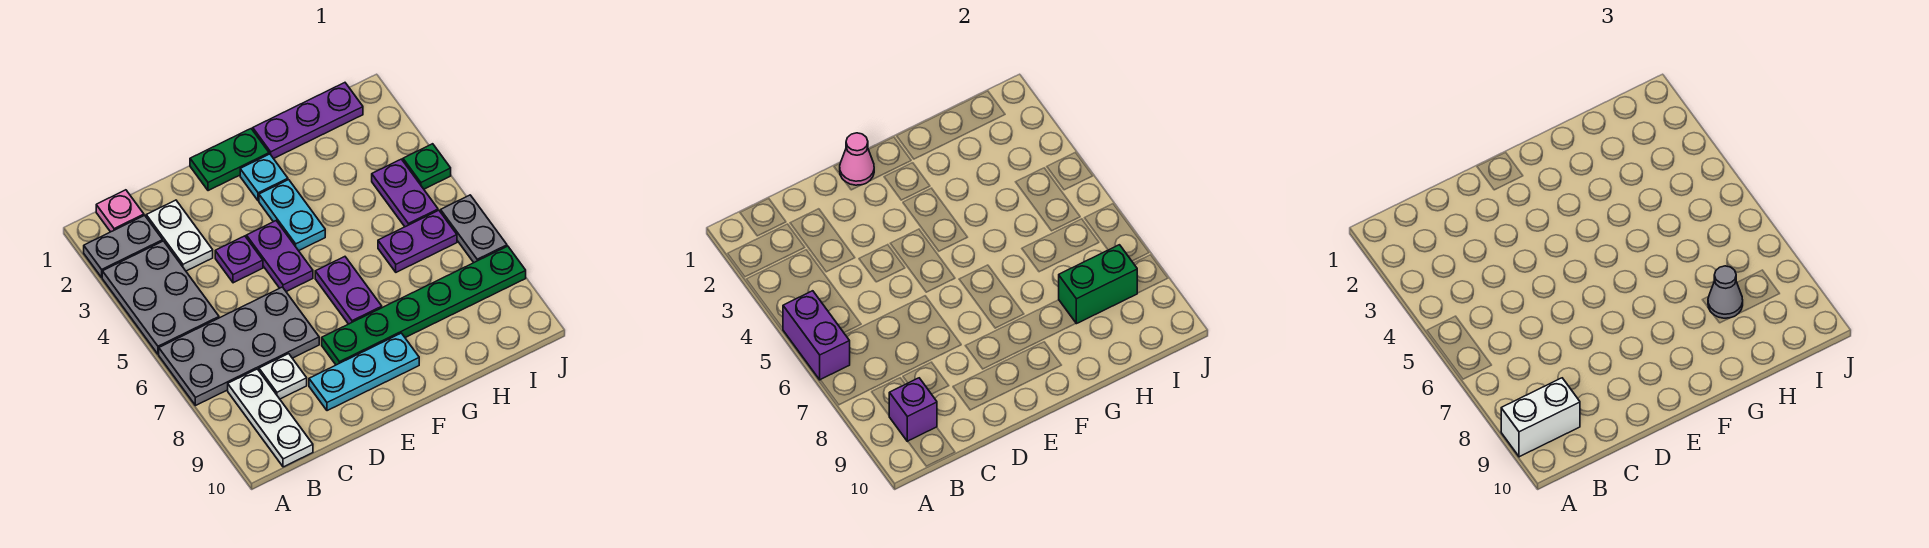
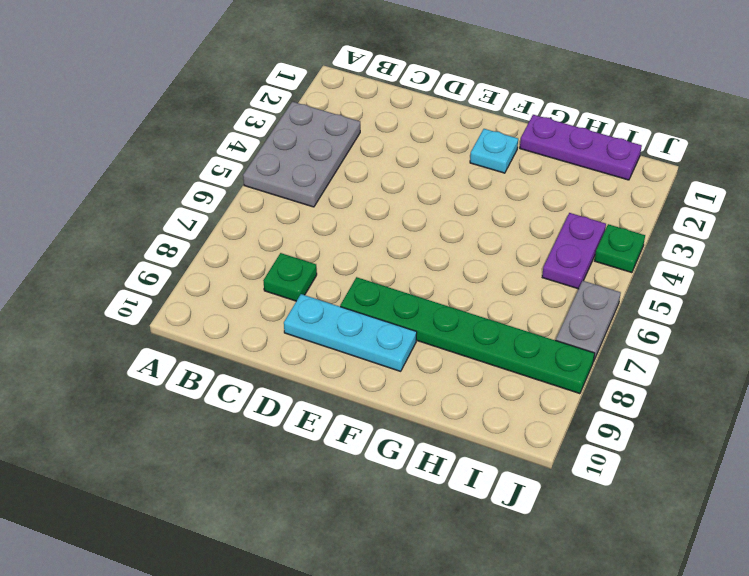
green plate C8 level 1 -> white plate C8 level 1
none -> grey plate A2:B2 level 1
none -> grey plate A6:D7 level 1
none -> pink plate B1 level 1

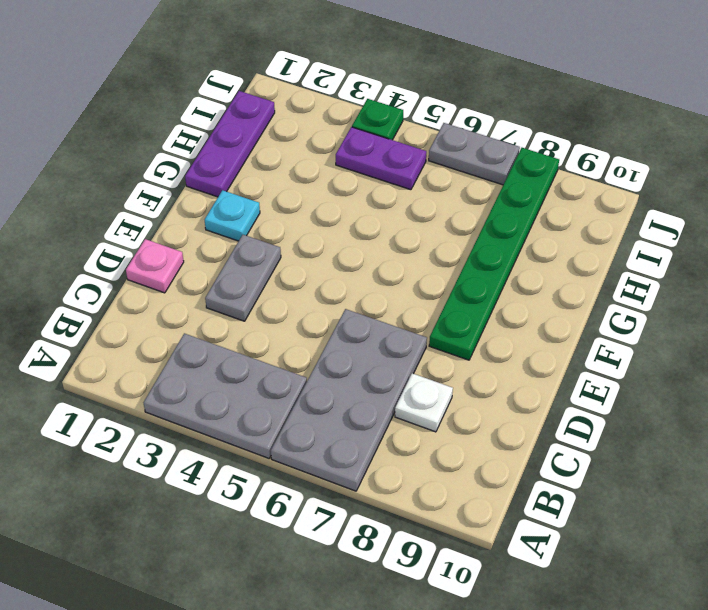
pink plate D1 level 1 -> pink plate B1 level 1
grey plate D3:E3 level 1 -> grey plate A2:B2 level 1
none -> white plate B8:B10 level 1
none -> white plate C2:C3 level 1
none -> purple plate D4 level 1

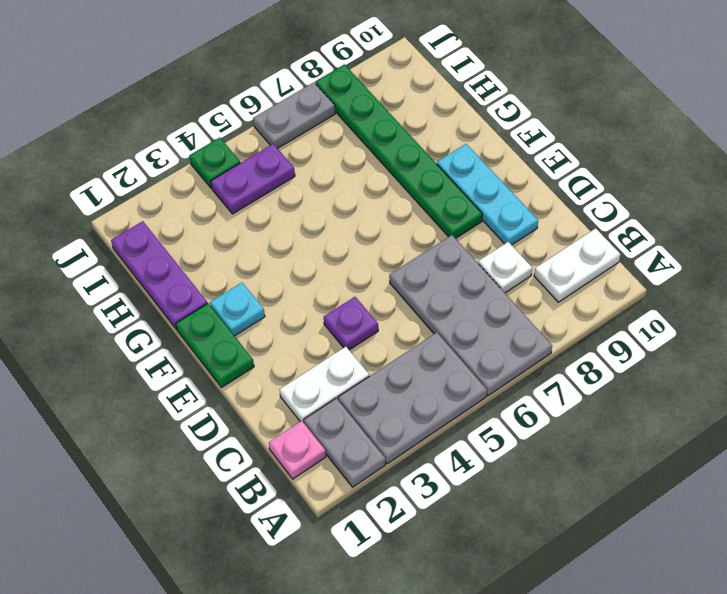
white plate B9:B10 level 1 -> white plate B8:B10 level 1
none -> purple plate E4:E5 level 1
none -> cyan plate F3:F4 level 1
none -> purple plate F6:F7 level 1

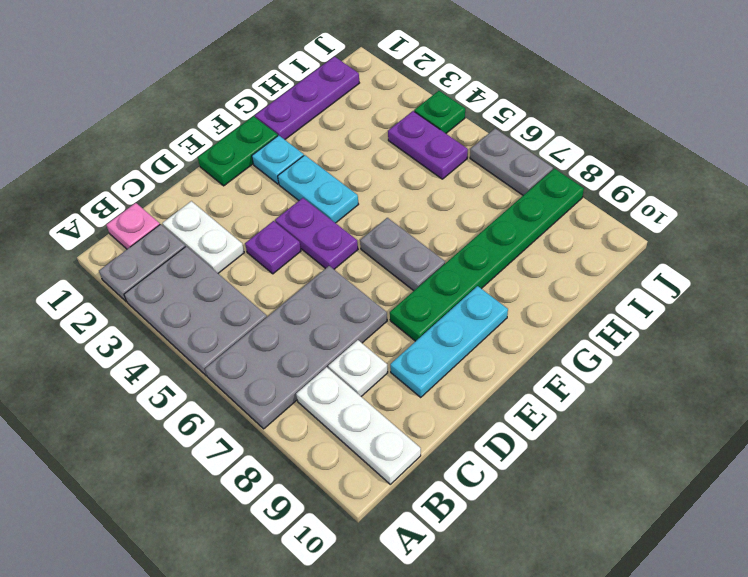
grey plate F6:F7 level 1 -> purple plate F6:F7 level 1
none -> purple plate H6:I6 level 1
none -> purple brick A5:A6 level 2
none -> purple brick B9 level 2

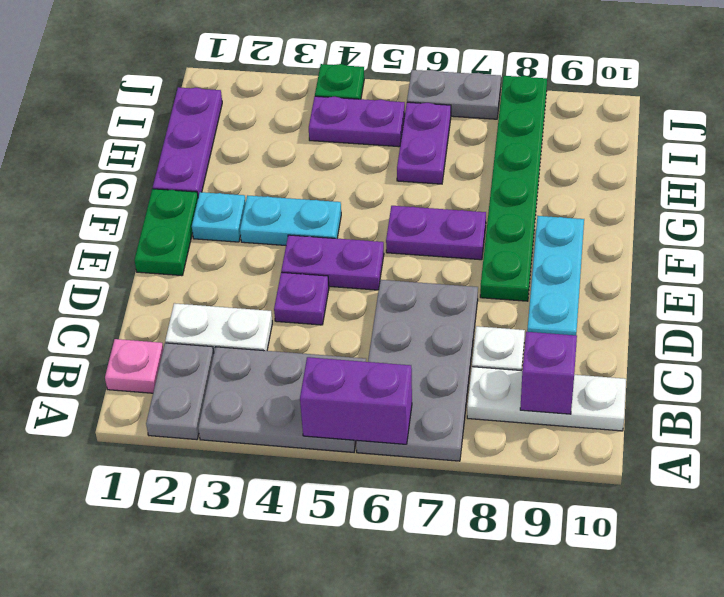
none -> pink cone E1 level 2
none -> green brick H8:I8 level 2
none -> white brick A9:B9 level 3

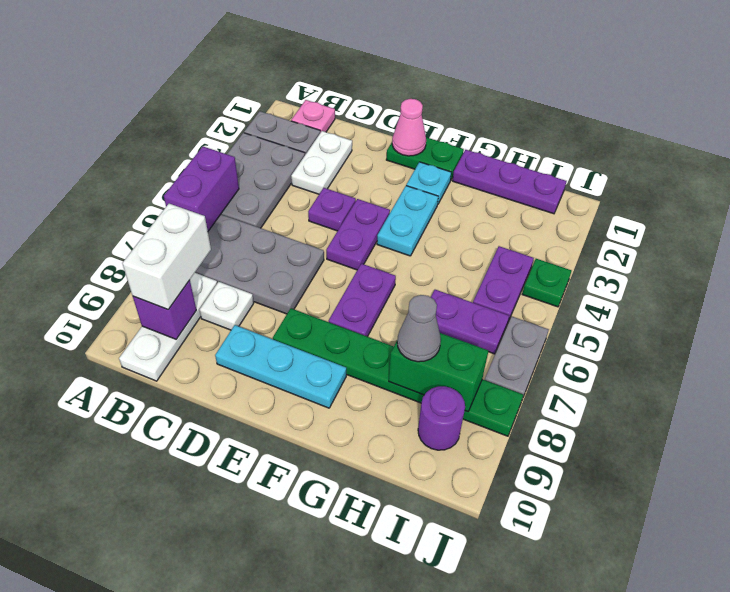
white brick B8:B9 level 3 -> white brick A9:B9 level 3
purple round brick I9 level 1 -> none

